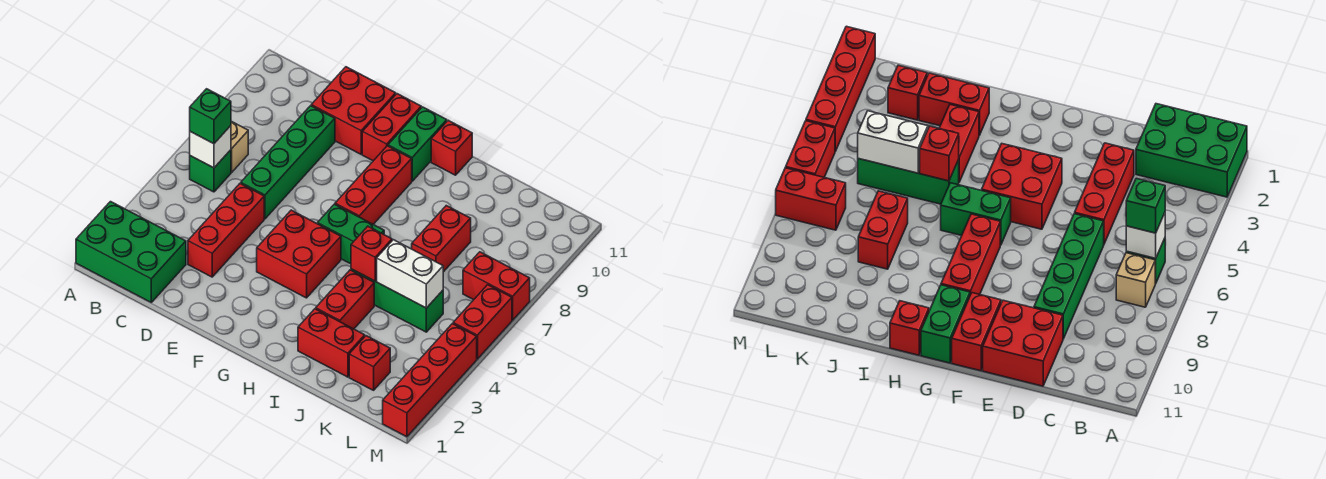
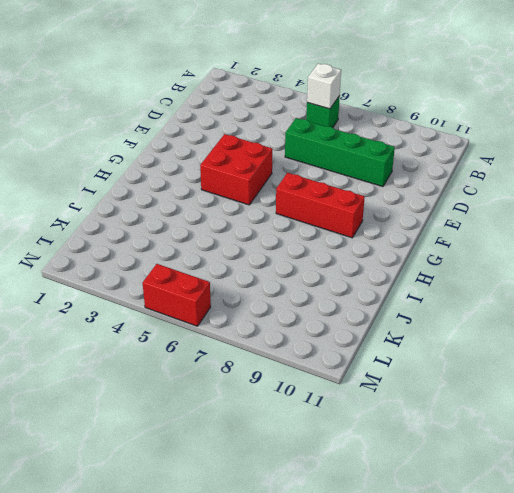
none -> green brick A1:C2 level 1
none -> tan brick B7 level 1
none -> red brick D3:D5 level 1

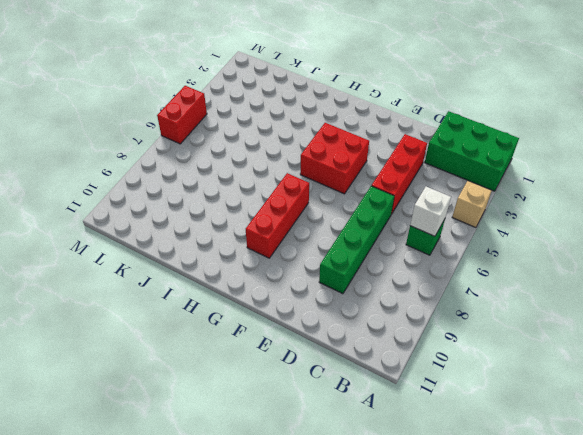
tan brick A4 level 1 -> tan brick B7 level 1
none -> red brick D10:E11 level 1
none -> red brick F10:F11 level 1
none -> green brick G6:H6 level 1

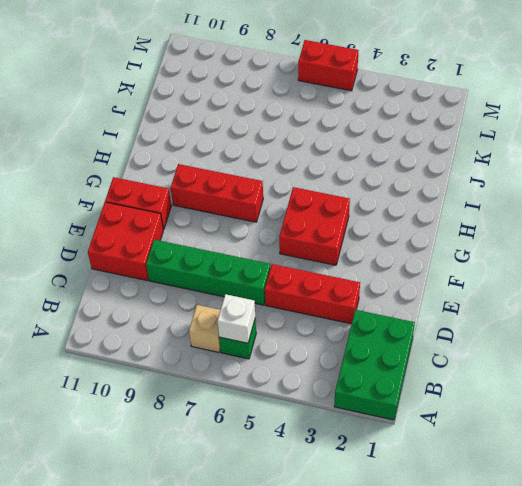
none -> green brick G6:H6 level 1
none -> green brick G10:G11 level 1
none -> red brick H11 level 1

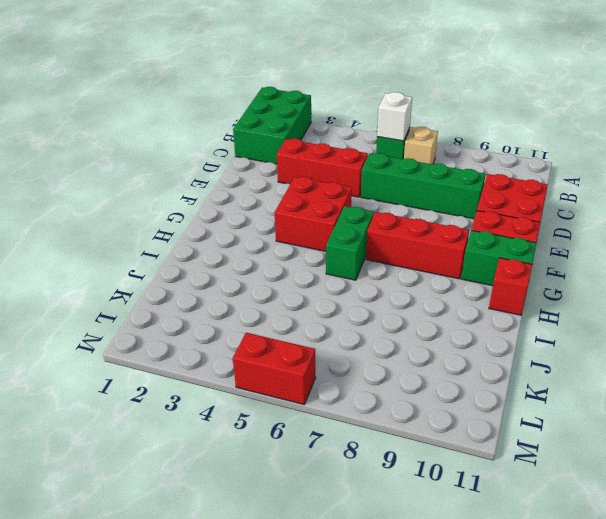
none -> red brick I2:J2 level 1
none -> red brick I3:I4 level 1
none -> green brick I5:K5 level 1

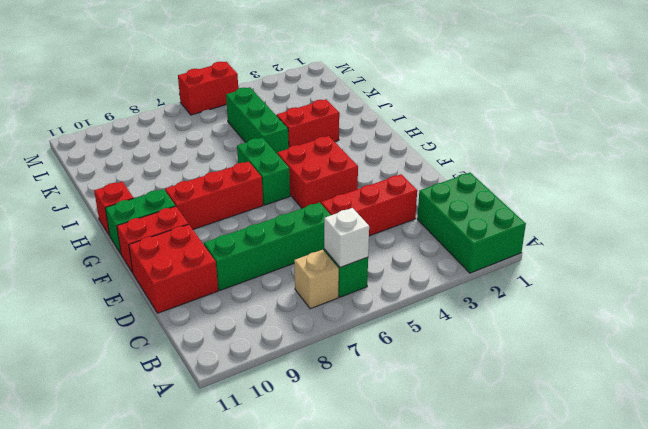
none -> red brick I2:J2 level 1
none -> red brick J7:J8 level 1
none -> red brick K2 level 1

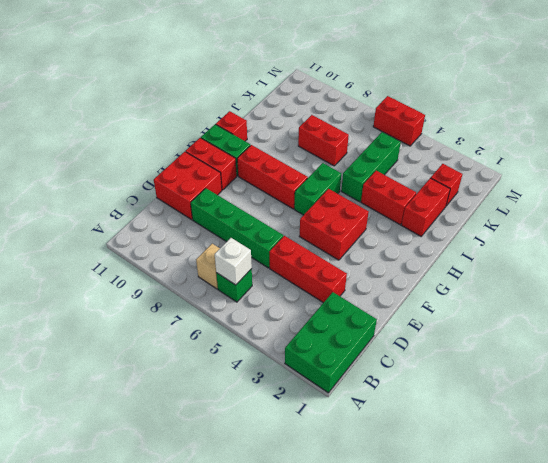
none -> red brick L7:M7 level 1
none -> red brick M1:M4 level 1
none -> red brick I5 level 2

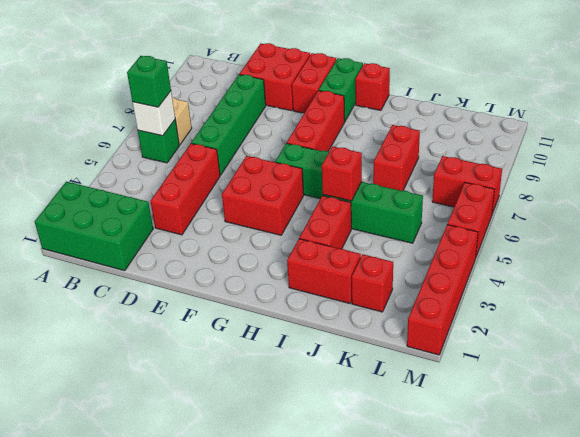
none -> white brick J5:K5 level 2

